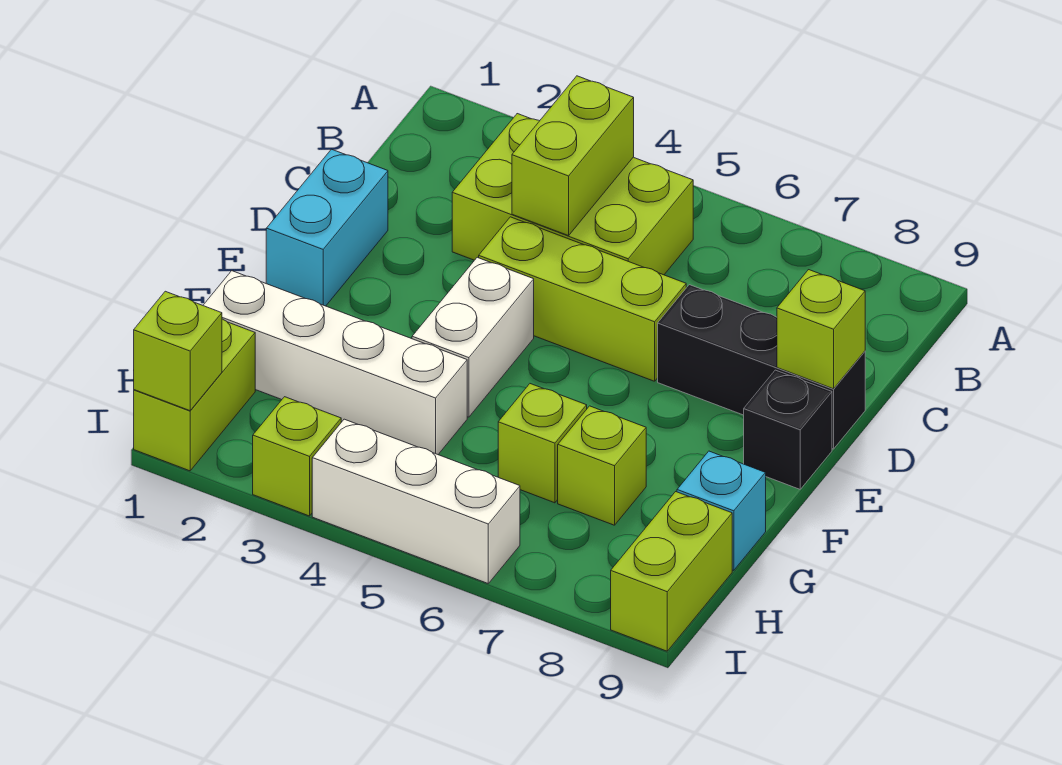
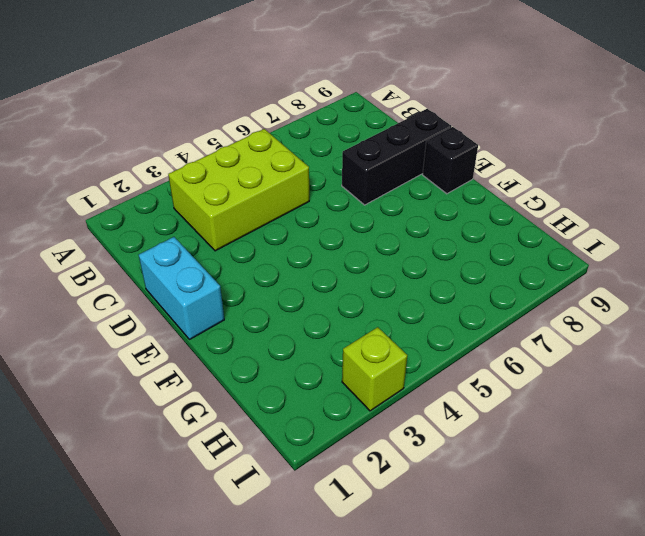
none -> lime brick D4:D6 level 1
none -> white brick E4:F4 level 1
none -> white brick G1:G4 level 1

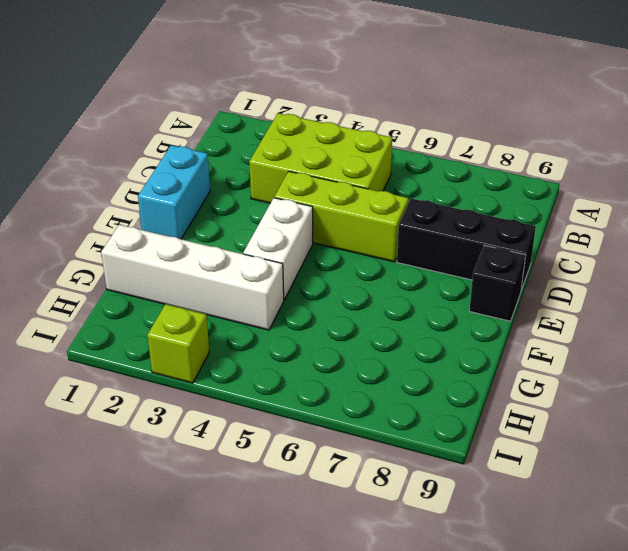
none -> lime brick G6 level 1
none -> lime brick G7 level 1
none -> cyan brick G9 level 1

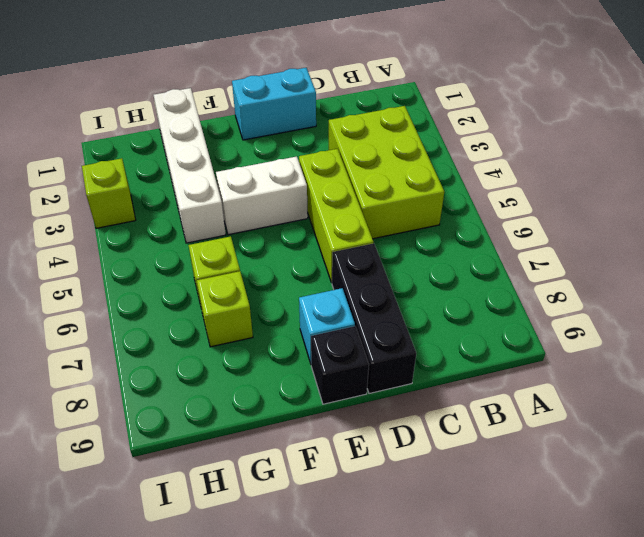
cyan brick E8 level 1 -> cyan brick G9 level 1
none -> lime brick H1:I1 level 1
none -> lime brick H9:I9 level 1
none -> white brick I4:I6 level 1

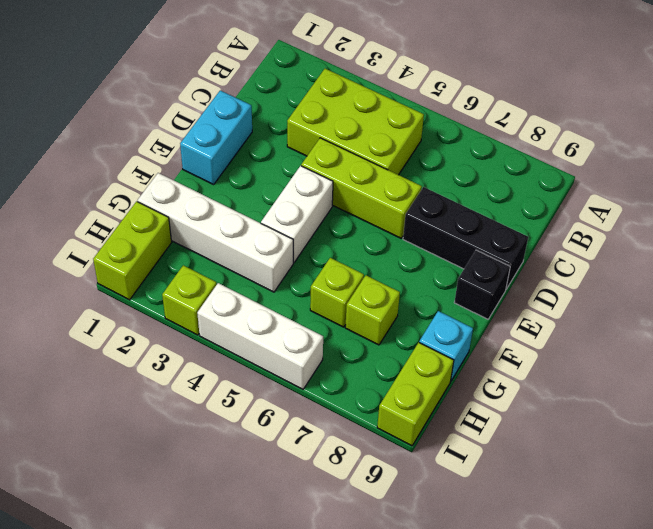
none -> lime brick B4:C4 level 2
none -> lime brick D9 level 2
none -> lime brick I1 level 2

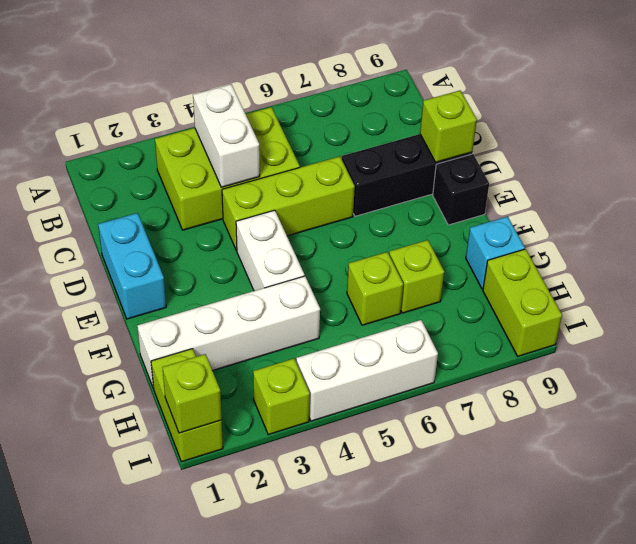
white brick B4:C4 level 2 -> lime brick B4:C4 level 2

